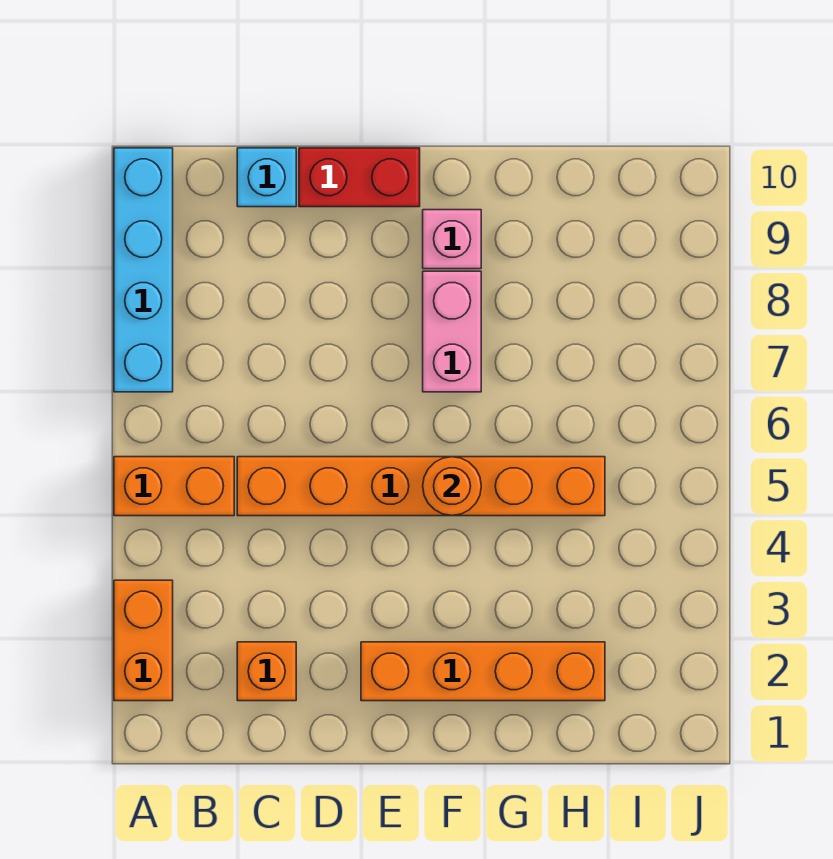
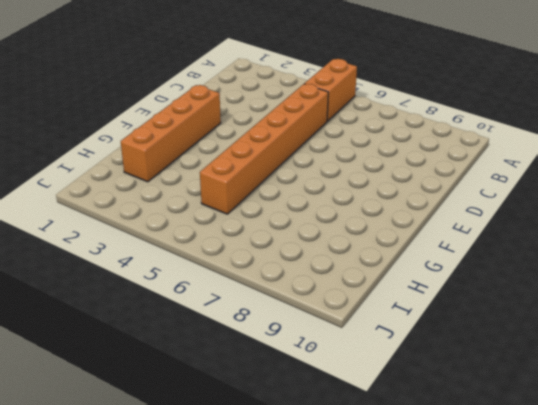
none -> orange brick A2:A3 level 1
none -> cyan brick A7:A10 level 1

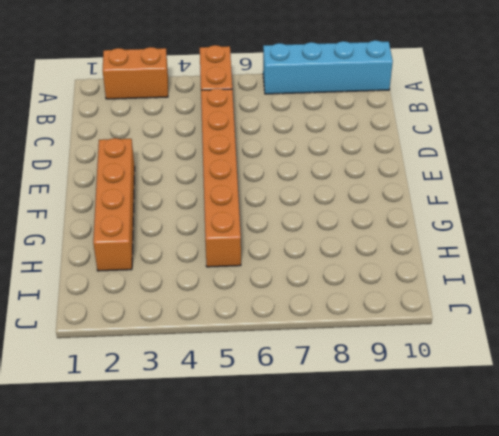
none -> orange brick C2 level 1
none -> cyan brick C10 level 1

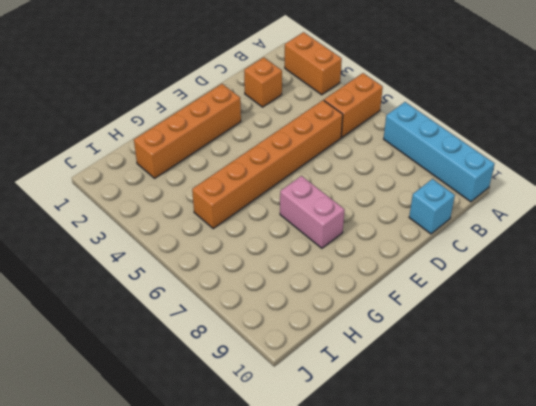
none -> red brick D10:E10 level 1
none -> pink brick F9 level 1

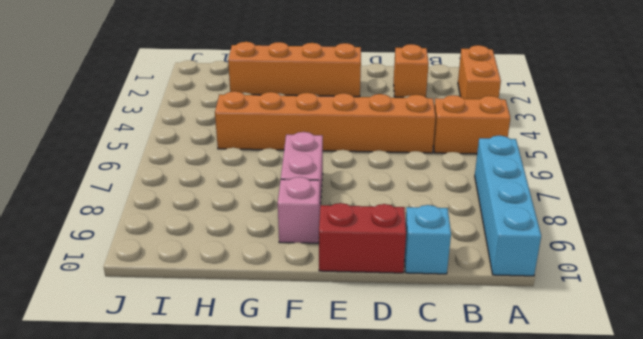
none -> orange round brick F5 level 2

